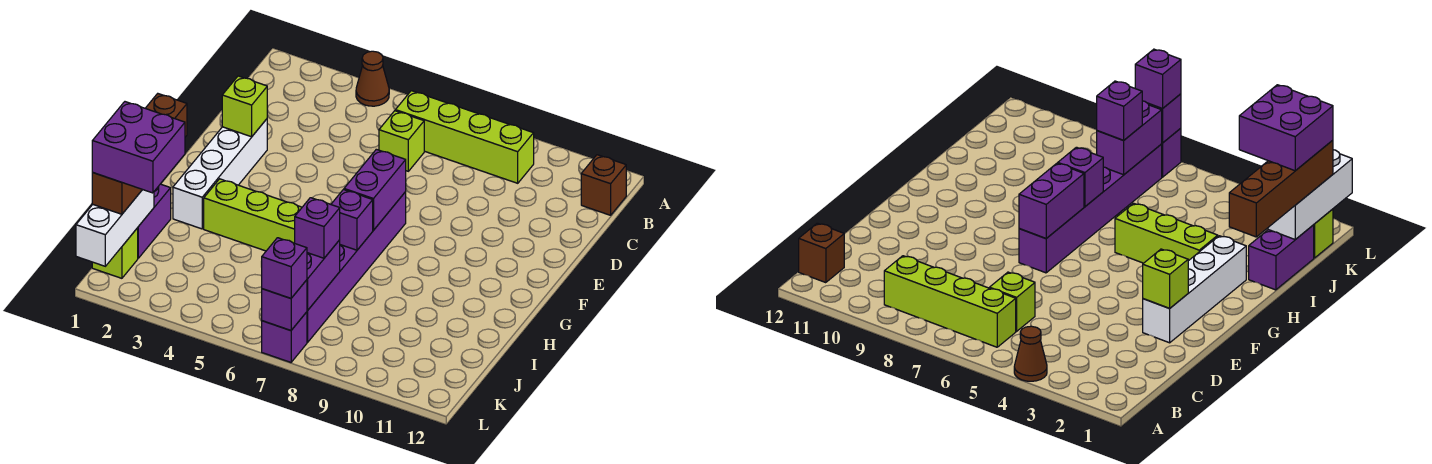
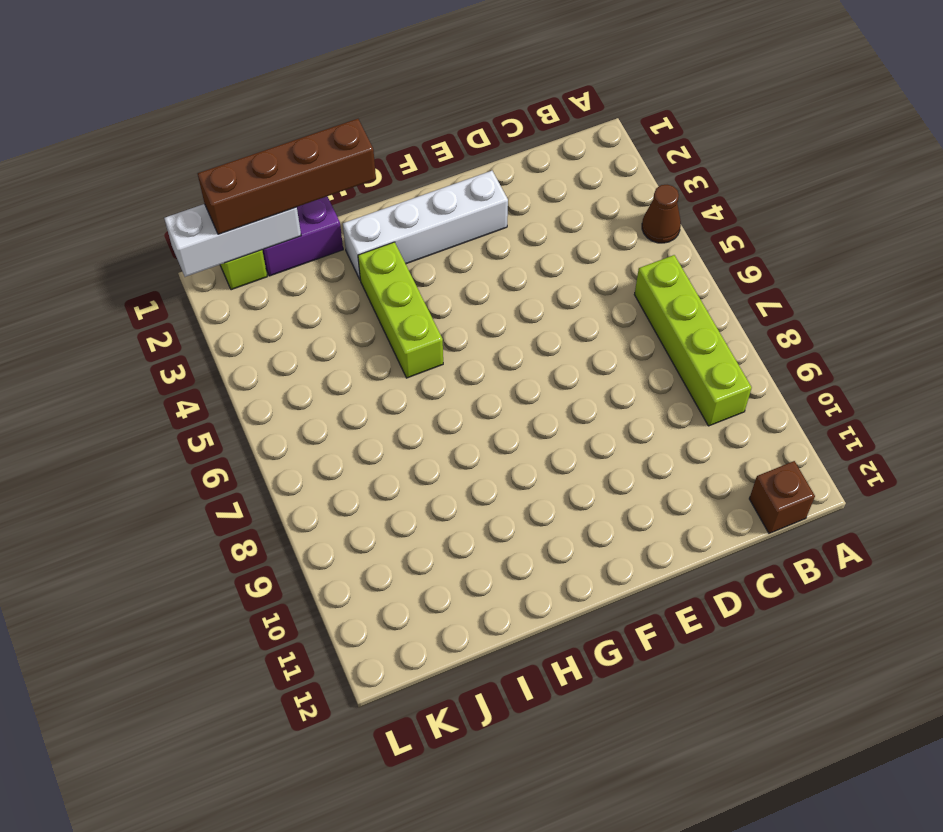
none -> lime brick C6 level 1
none -> purple brick F7:K7 level 1
none -> purple brick L7 level 1

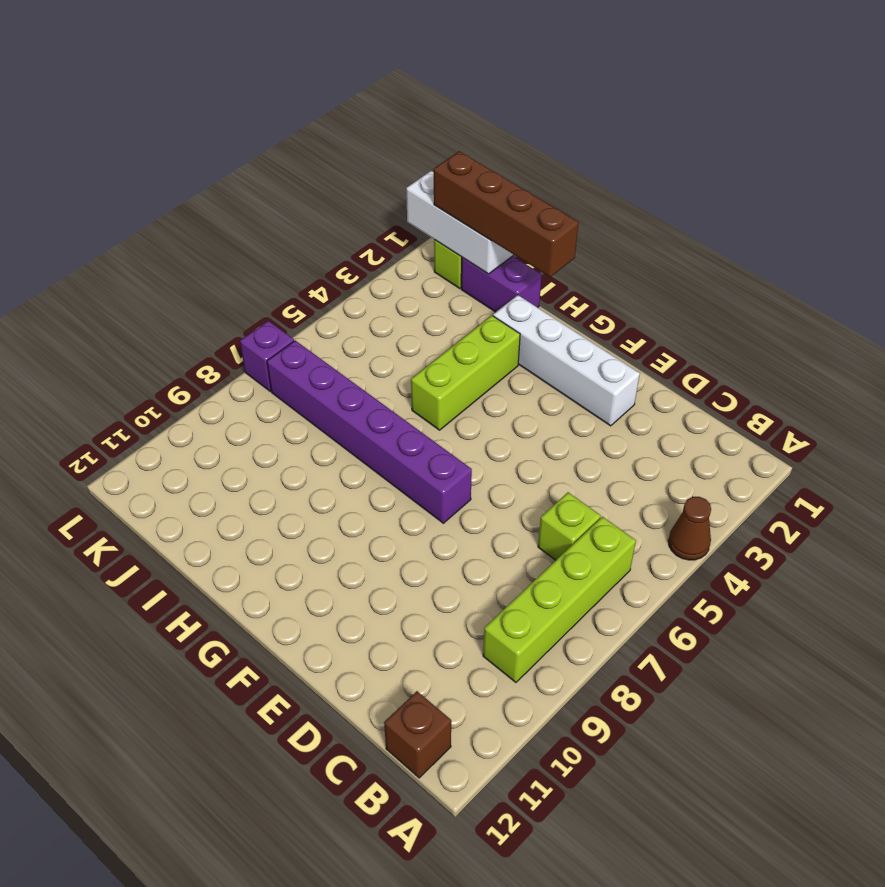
none -> lime brick E2 level 2
none -> purple brick F7:G7 level 2
none -> purple brick H7 level 2

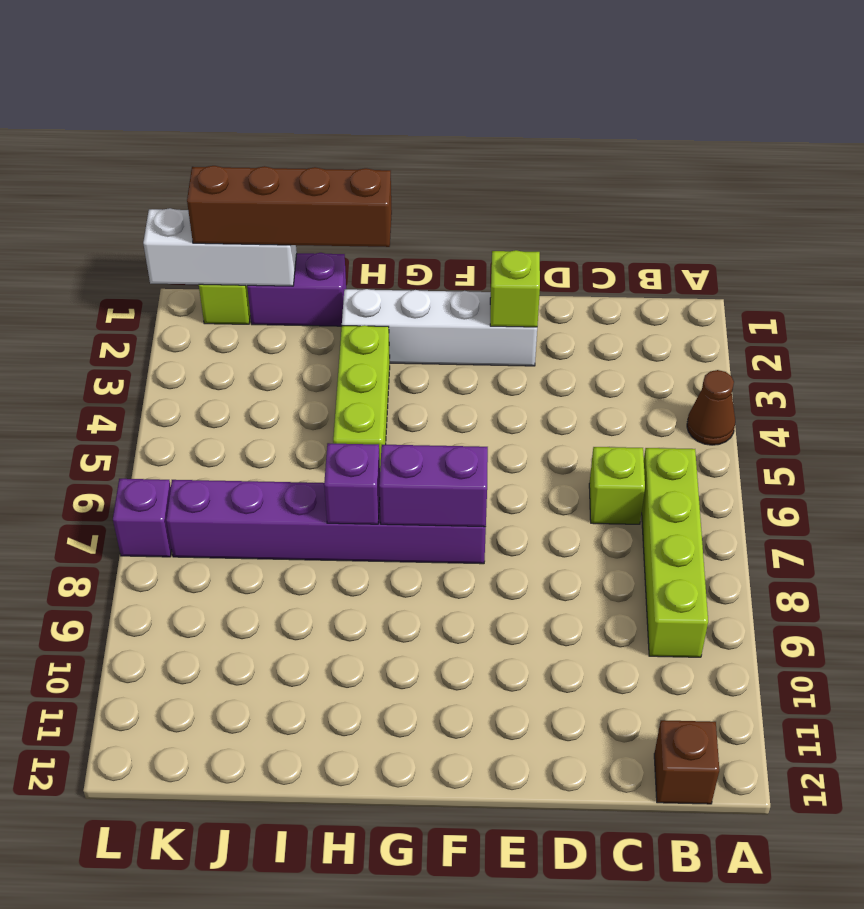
none -> purple brick J7:K7 level 2
none -> purple brick L7 level 2
none -> purple brick J7 level 3

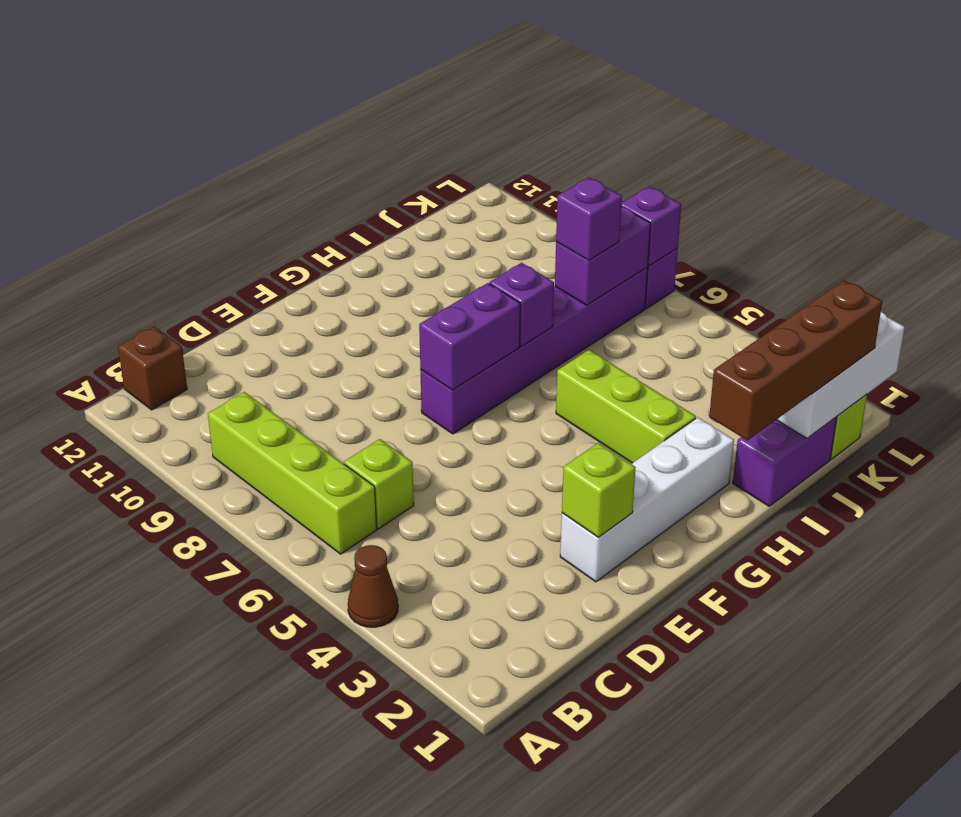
none -> purple brick L7 level 3
none -> purple brick J1:K2 level 4

